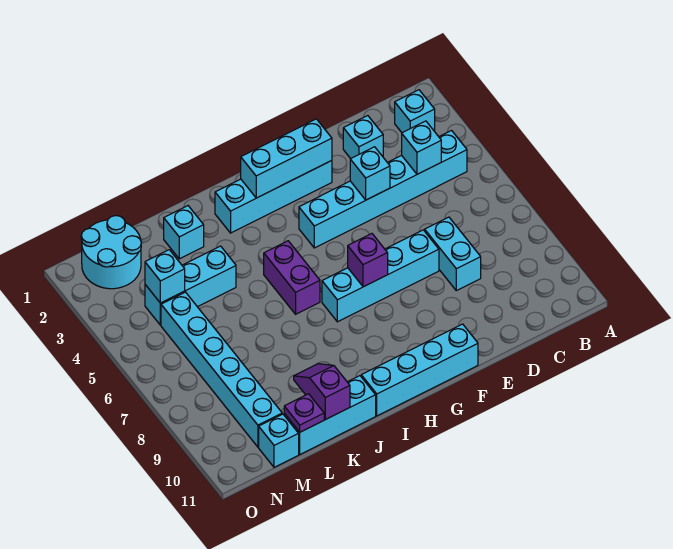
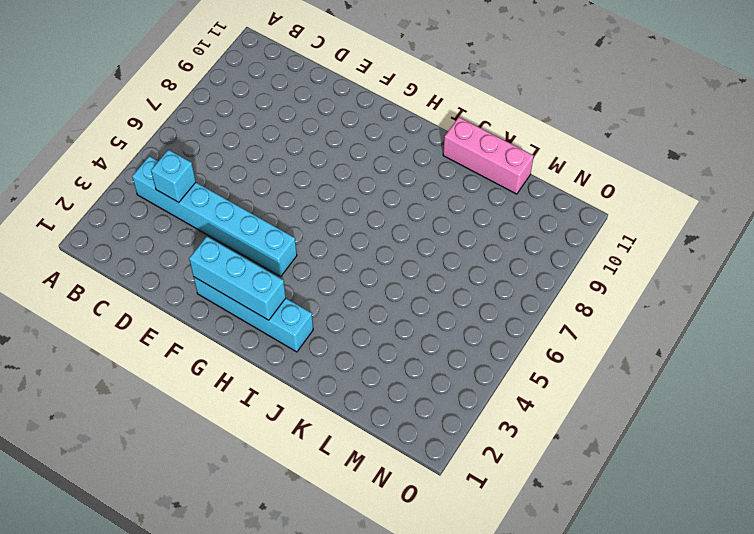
pink brick J11:L11 level 1 -> cyan brick J11:L11 level 1
none -> cyan brick B2 level 1
none -> cyan brick D2 level 1
none -> cyan brick D7:D8 level 1

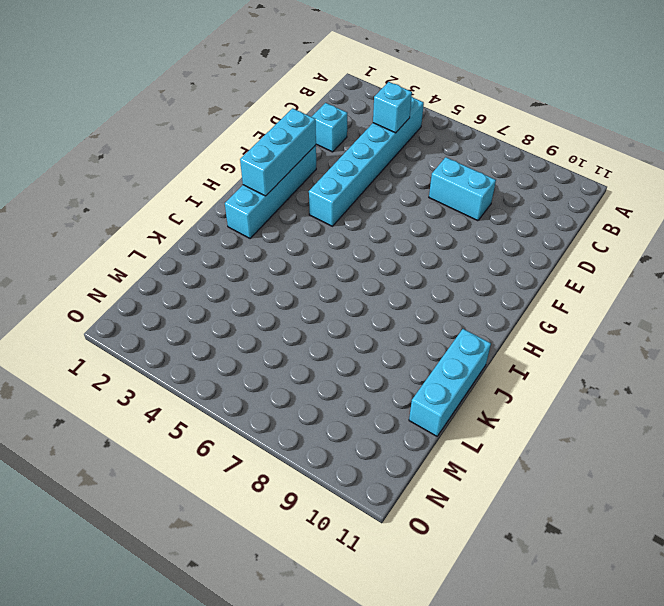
none -> cyan brick B2 level 1
none -> cyan brick E7:H7 level 1
none -> cyan brick F11:I11 level 1

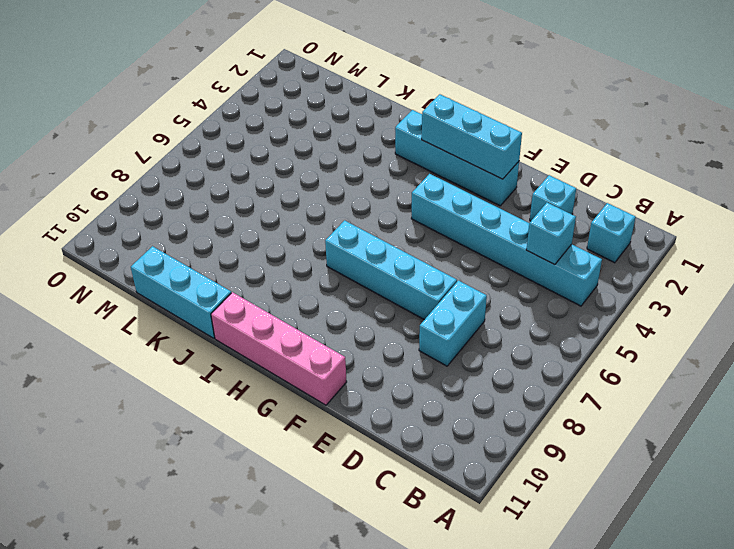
pink brick F11:I11 level 1 -> cyan brick F11:I11 level 1
none -> purple brick I5:I6 level 1
none -> cyan brick K2 level 1
none -> cyan brick K4:M4 level 1

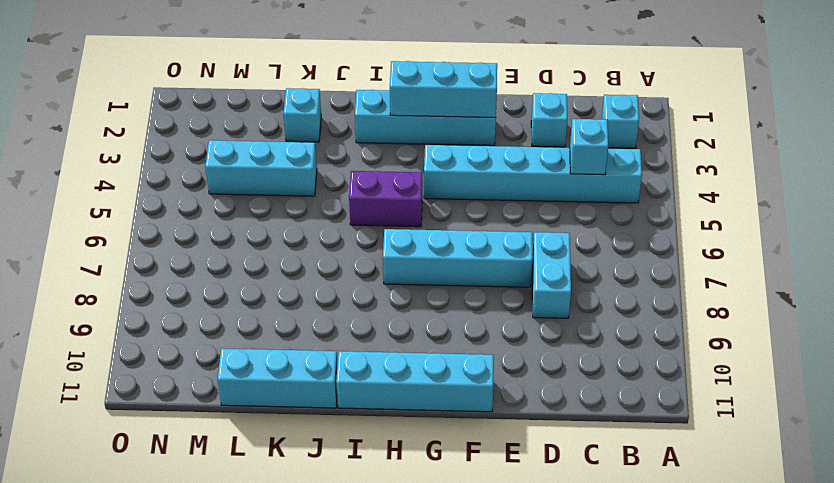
purple brick H5:I5 level 1 -> purple brick I5:I6 level 1
none -> cyan round brick M1:N2 level 1
none -> cyan brick M5:M10 level 1
none -> cyan brick M11 level 1

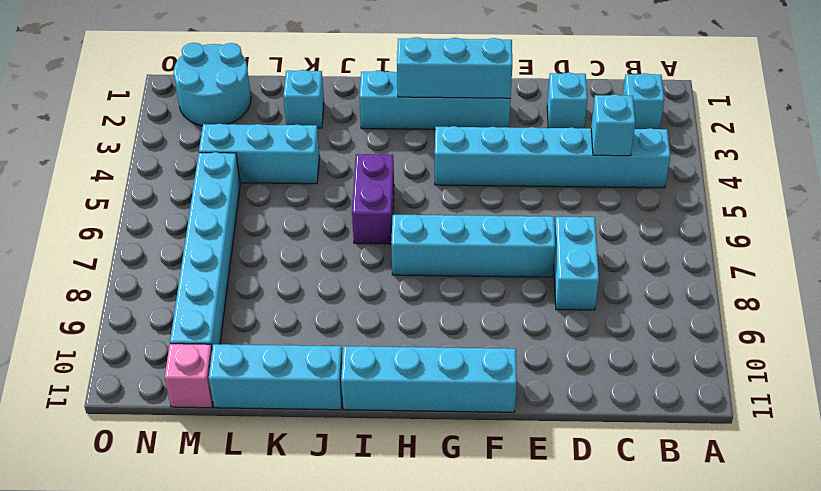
pink brick M11 level 1 -> cyan brick M11 level 1
none -> cyan brick E4 level 2
none -> purple brick G7 level 2
none -> purple slope K10:K11 level 2 top 11

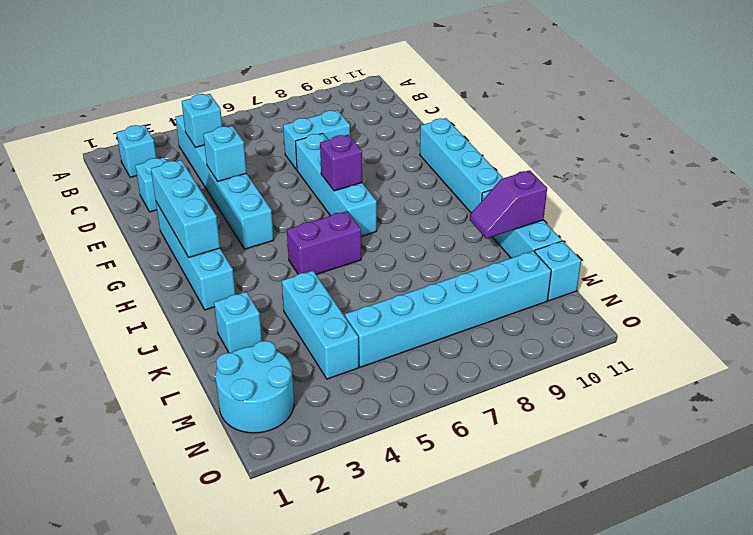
none -> purple plate L11 level 2
none -> cyan brick M4 level 2

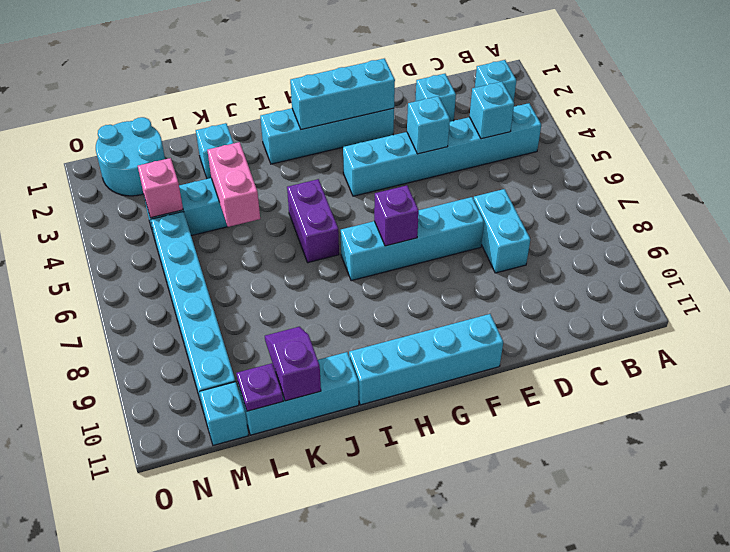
pink brick K4:K5 level 2 -> none
pink brick M4 level 2 -> cyan brick M4 level 2

